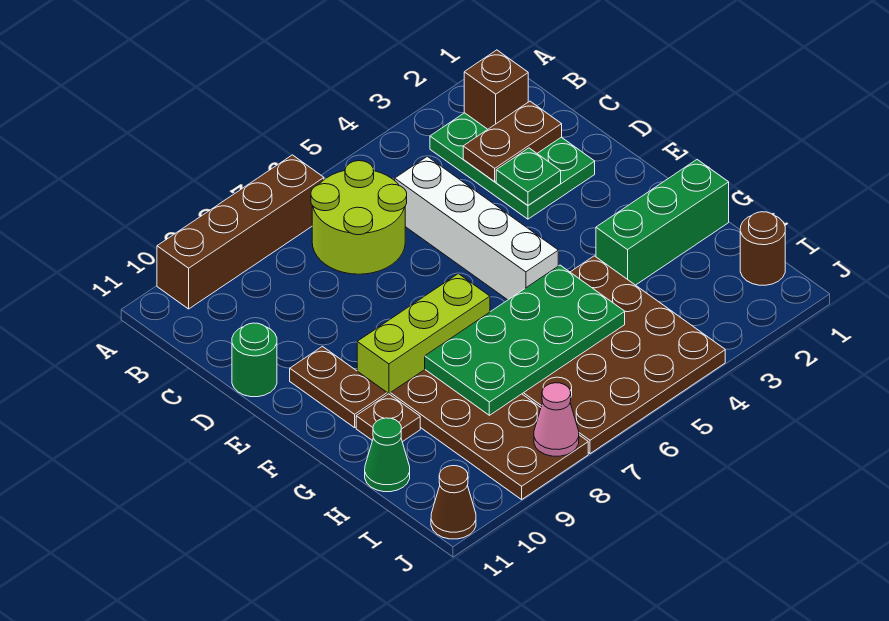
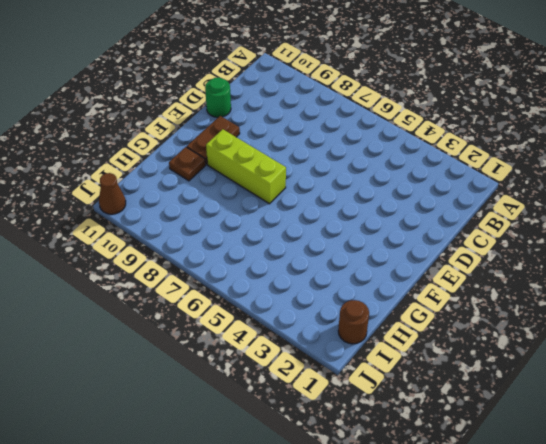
none -> brown brick A7:A10 level 1
none -> green plate B2:D3 level 1
none -> lime round brick B6:C7 level 1

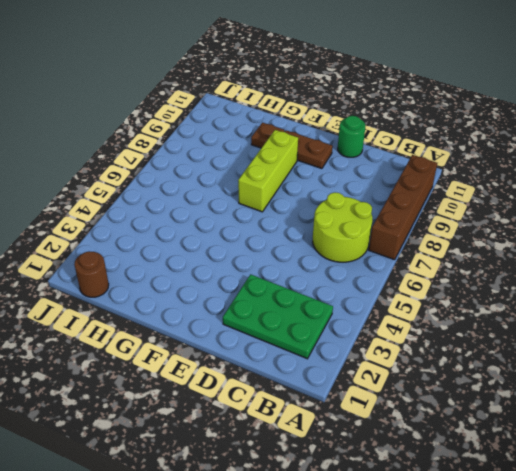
none -> white brick C5:F5 level 1
none -> green brick G1:G3 level 1
none -> brown plate G4:J7 level 1

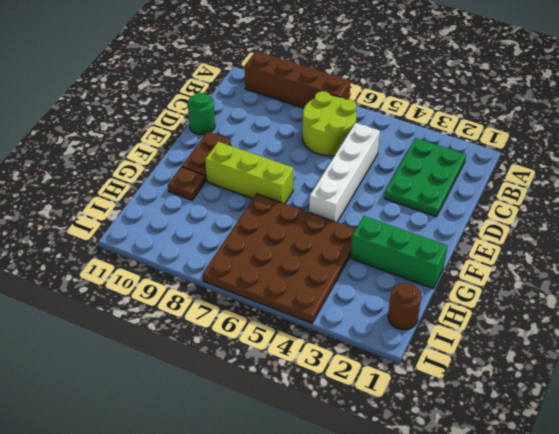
none -> brown plate G8:J9 level 1
none -> green cone H11 level 1
none -> brown cone J11 level 1

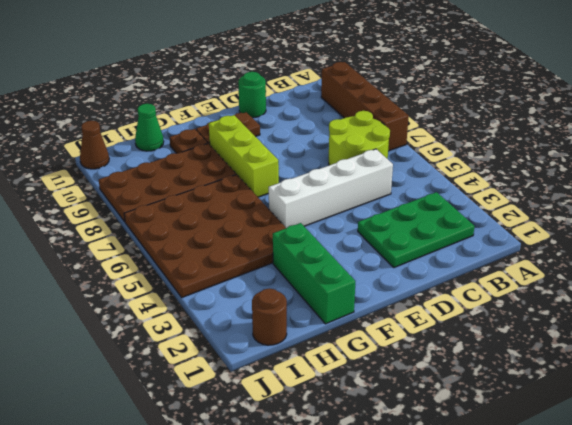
none -> brown brick B2 level 2
none -> brown plate C2:C3 level 2
none -> green plate D3 level 2

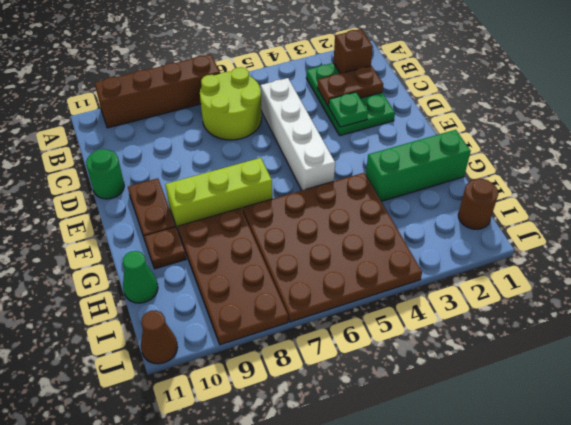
none -> green plate G5:H8 level 2
none -> pink cone J8 level 2

